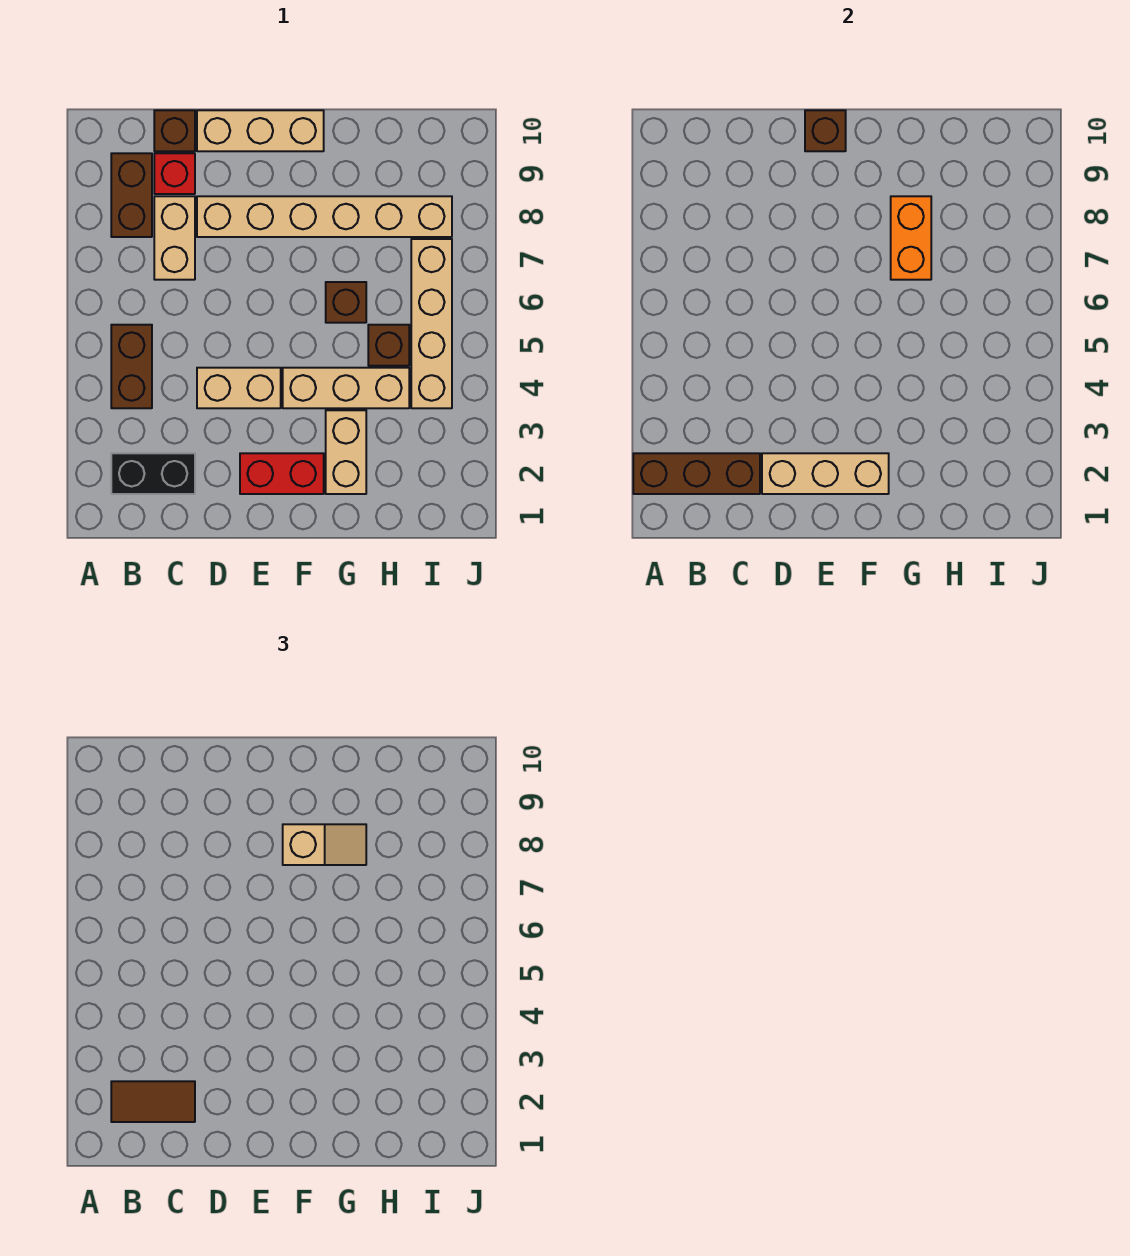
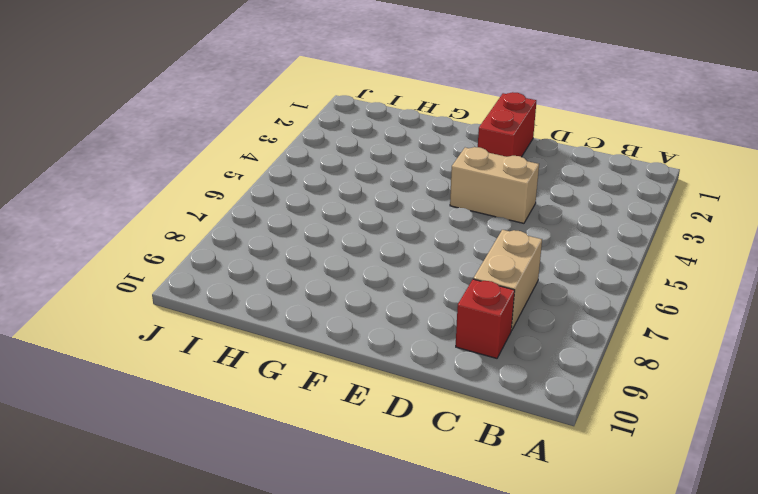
red brick E1:E2 level 1 -> red brick E2:F2 level 1
none -> black brick B2:C2 level 1
none -> brown brick B4:B5 level 1
none -> brown brick B8:B9 level 1

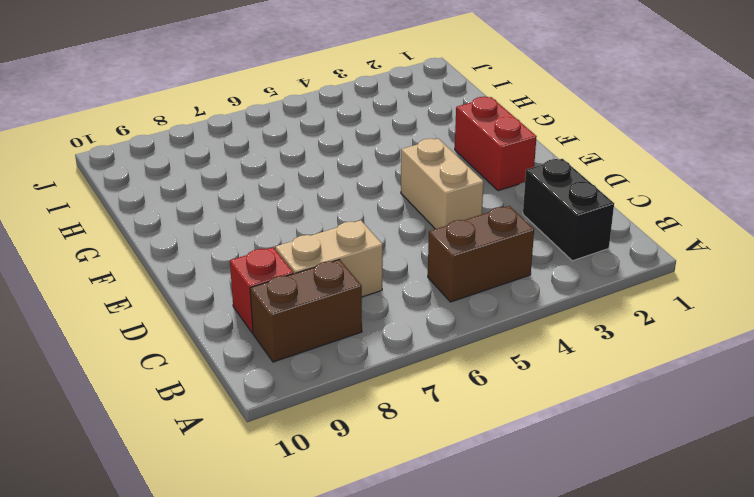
none -> brown brick C10 level 1
none -> tan brick D8:I8 level 1
none -> tan brick D10:F10 level 1

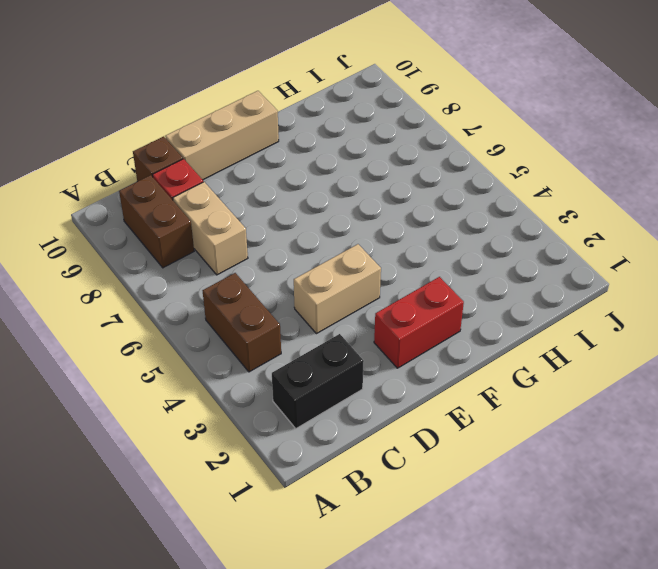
none -> tan brick D8:I8 level 1
none -> tan brick F4:H4 level 1
none -> tan brick G2:G3 level 1

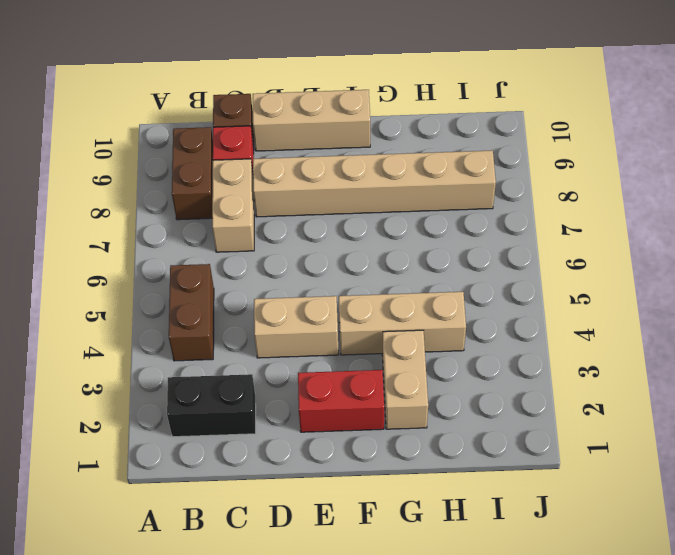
none -> brown brick G6 level 1
none -> brown brick H5 level 1
none -> tan brick I4:I7 level 1

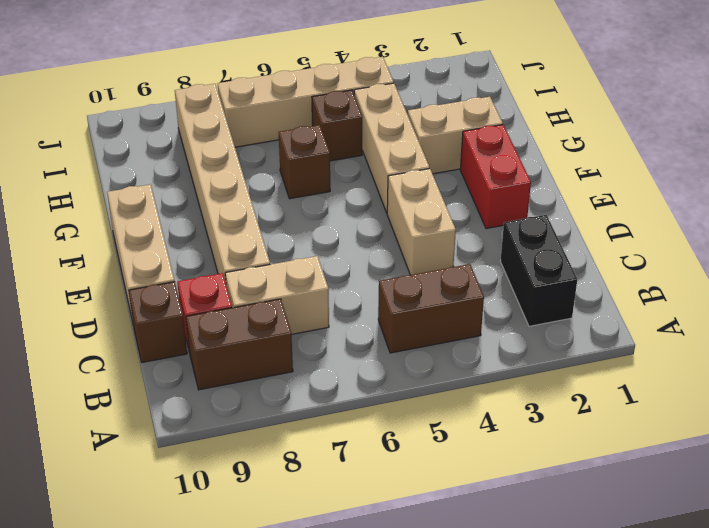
none -> brown brick A2:C2 level 2
none -> tan brick D2:F2 level 2
none -> brown brick E10 level 2

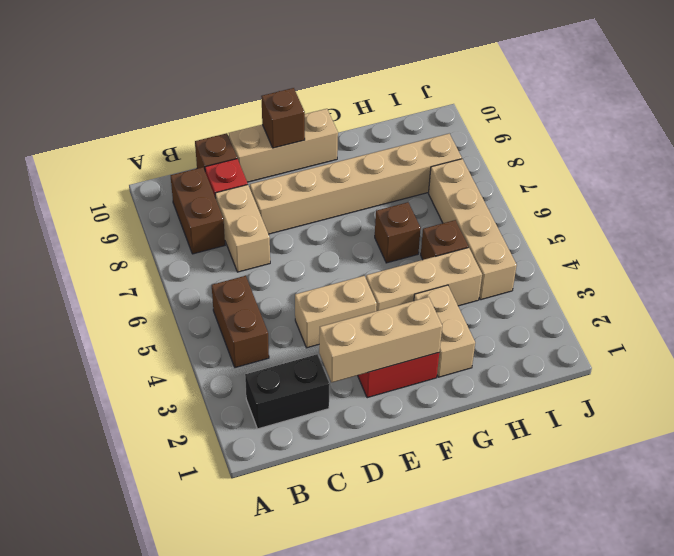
none -> brown brick A2:C2 level 2
none -> orange brick G7:G8 level 2
none -> brown tile B2:C2 level 3

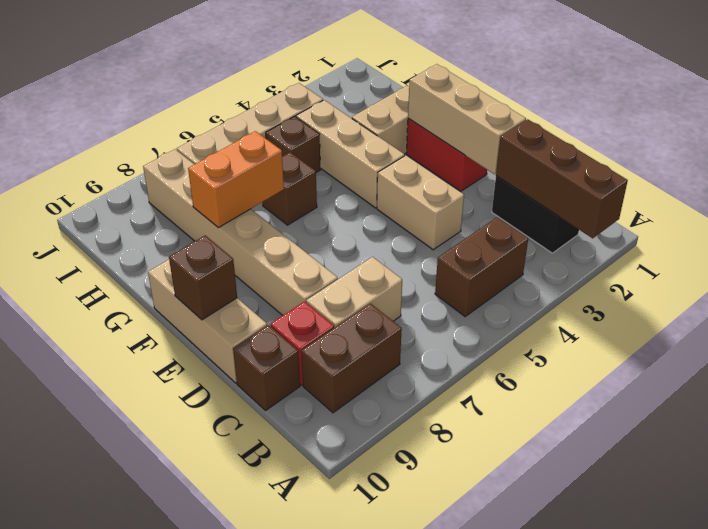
none -> brown tile B2:C2 level 3
none -> tan slope F8:G8 level 3 top F

